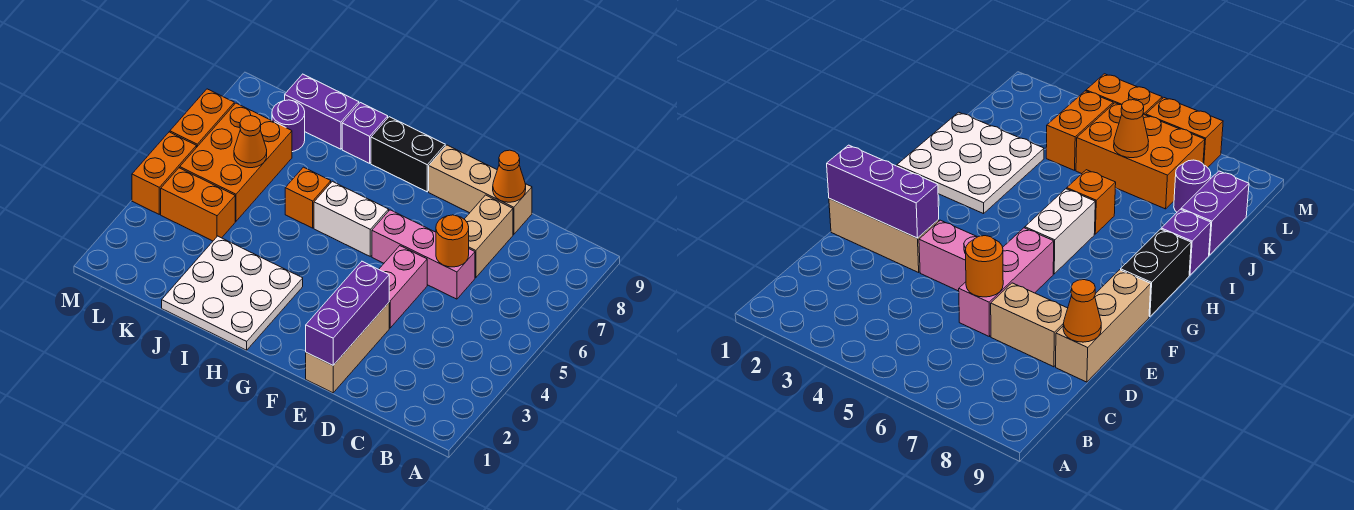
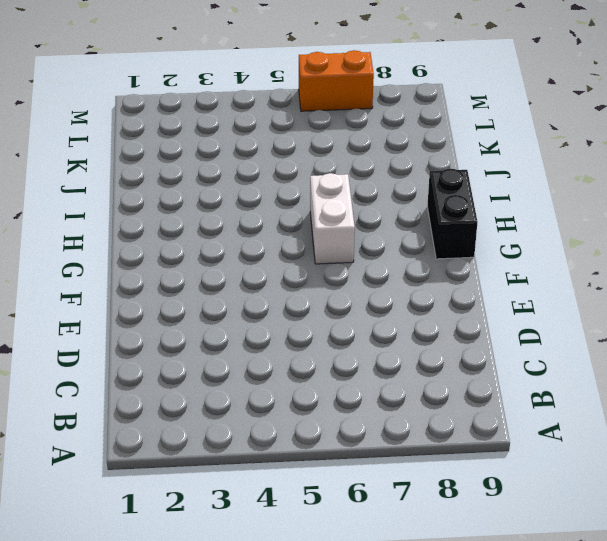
none -> pink brick D6:F6 level 1
none -> tan brick D7:D8 level 1
none -> tan brick D9:F9 level 1

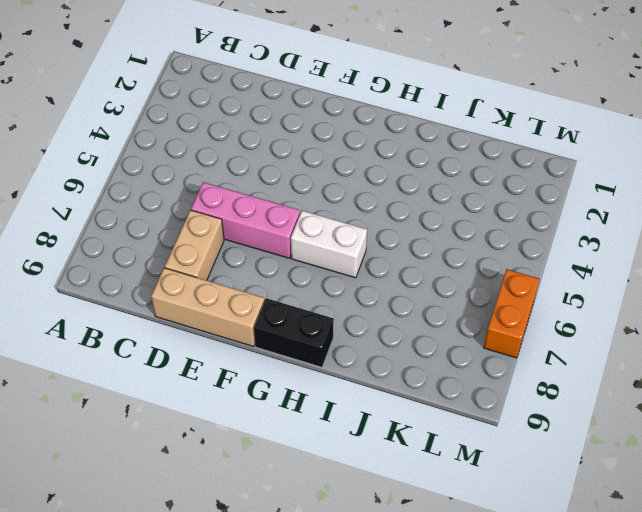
none -> tan brick E1:E3 level 1
none -> pink brick E4:E5 level 1
none -> white plate H1:J3 level 1

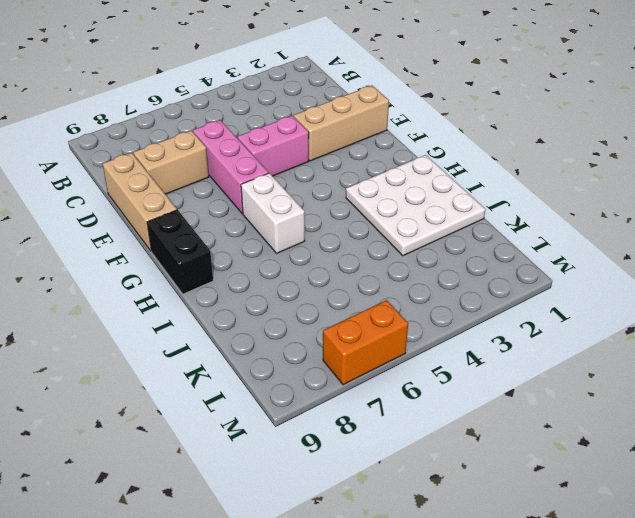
none -> orange brick I6 level 1
none -> purple brick I9 level 1
none -> purple brick J9:K9 level 1

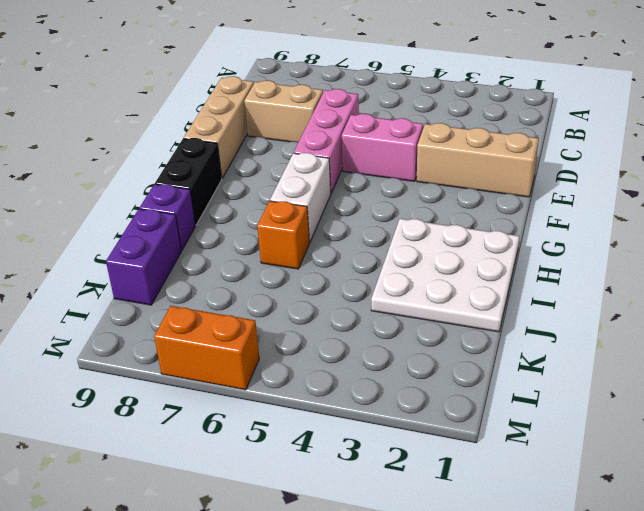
none -> orange brick K4:L4 level 1
none -> orange brick K5:L7 level 1
none -> purple round brick K8 level 1

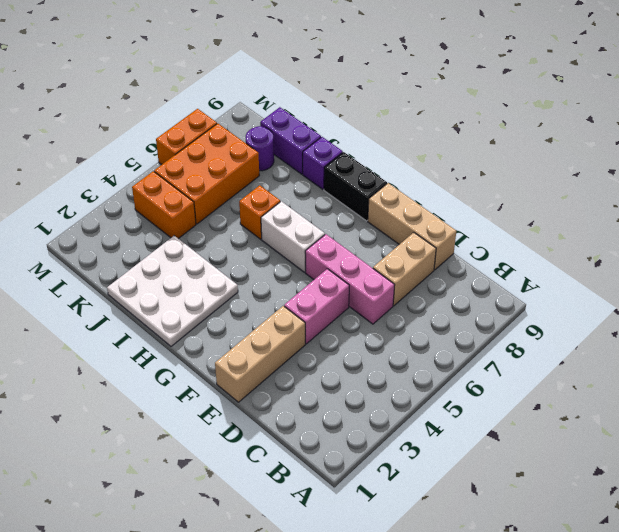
none -> orange brick M4:M5 level 1
none -> orange round brick D6 level 2
none -> orange cone D9 level 2

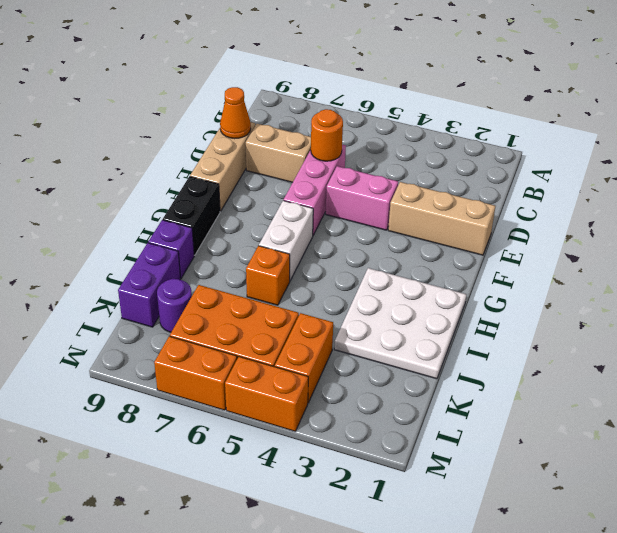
none -> purple brick E1:E3 level 2
none -> orange cone K6 level 2

